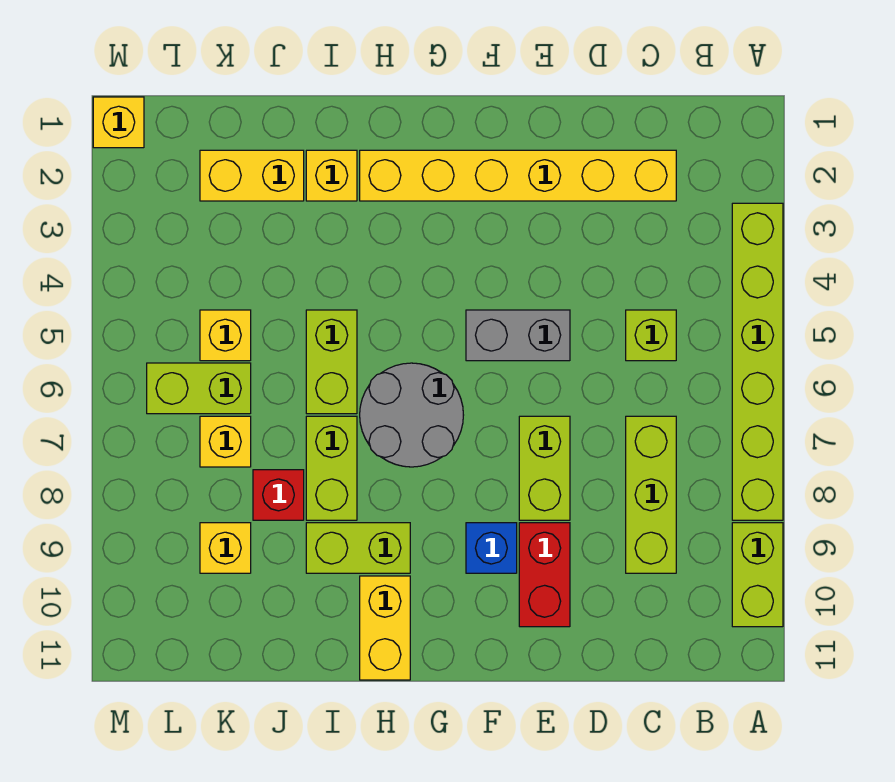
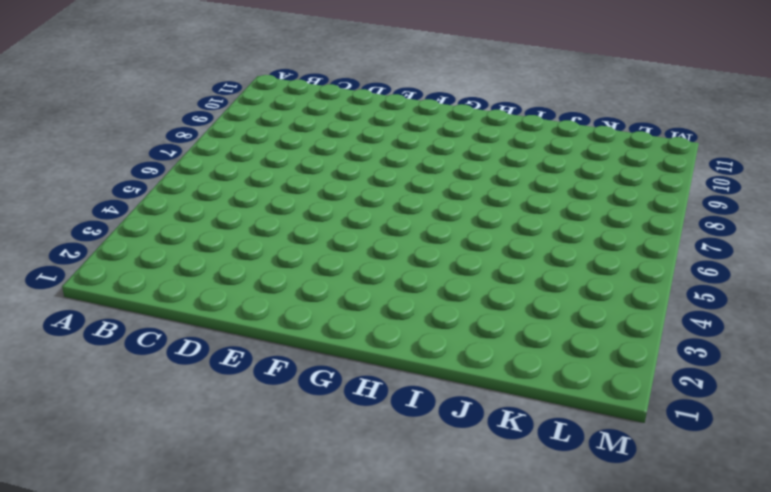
none -> lime brick A3:A8 level 1
none -> lime brick A9:A10 level 1
none -> yellow brick C2:H2 level 1

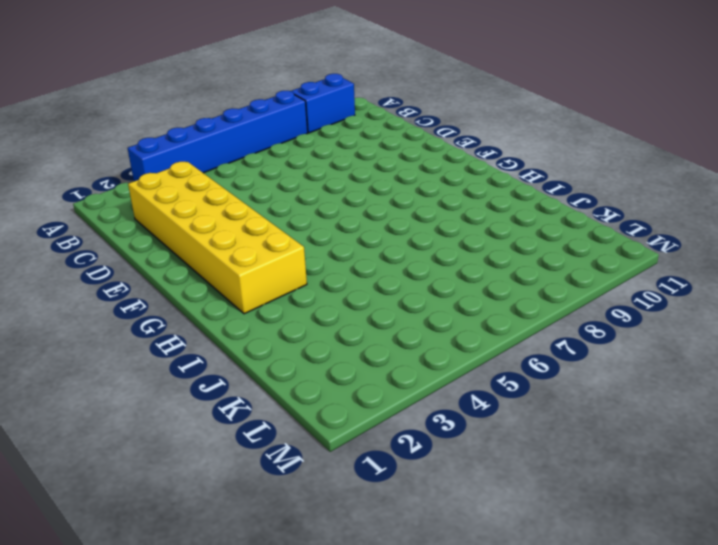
blue brick A3:A8 level 1 -> lime brick A3:A8 level 1
blue brick A9:A10 level 1 -> lime brick A9:A10 level 1
yellow brick C2:H3 level 1 -> yellow brick C2:H2 level 1
none -> lime brick C5 level 1
none -> lime brick C7:C9 level 1
none -> grey brick E5:F5 level 1

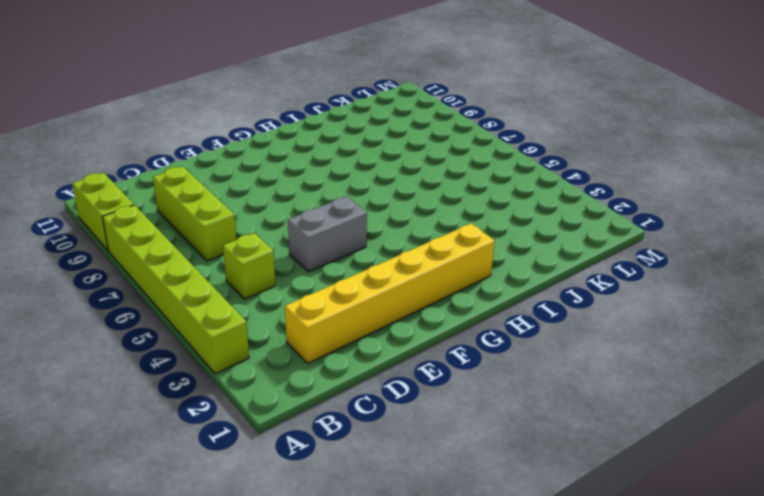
none -> lime brick E7:E8 level 1
none -> red brick E9:E10 level 1
none -> blue brick F9 level 1

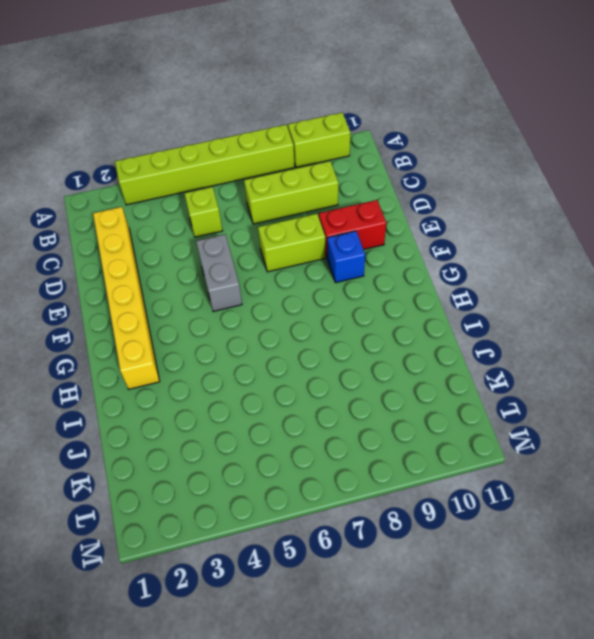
none -> grey round brick G6:H7 level 1
none -> lime brick H9:I9 level 1
none -> yellow brick H10:H11 level 1

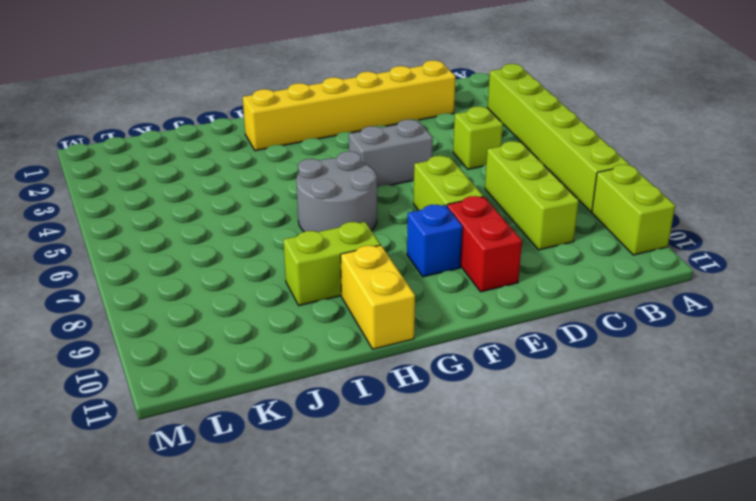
none -> yellow brick I2 level 1
none -> lime brick I5:I6 level 1
none -> lime brick I7:I8 level 1

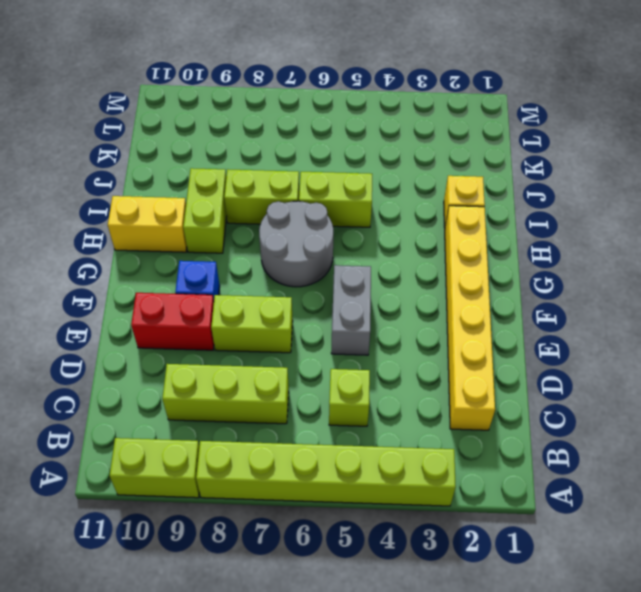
none -> yellow brick J2:K2 level 1
none -> red brick J8 level 1
none -> yellow brick K5 level 1

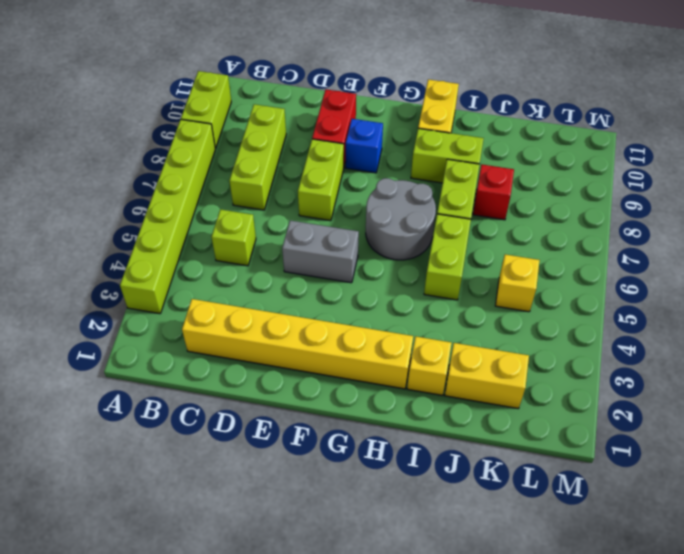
none -> lime brick K6:L6 level 1
none -> yellow brick K7 level 1
none -> yellow brick K9 level 1

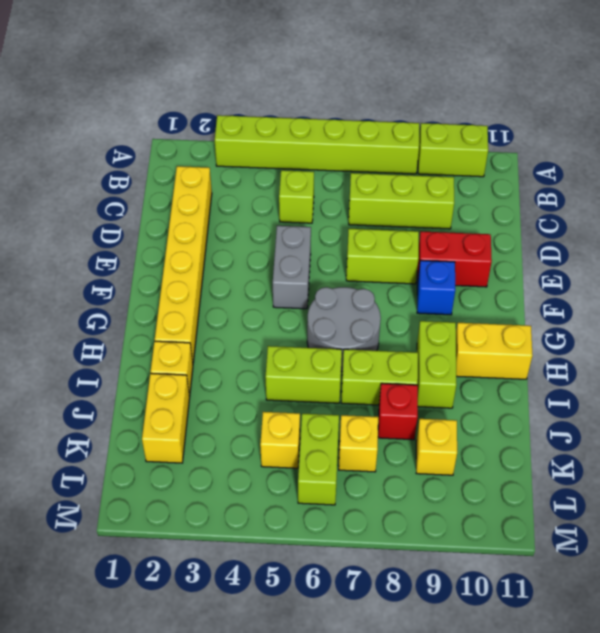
none -> yellow brick M1 level 1

